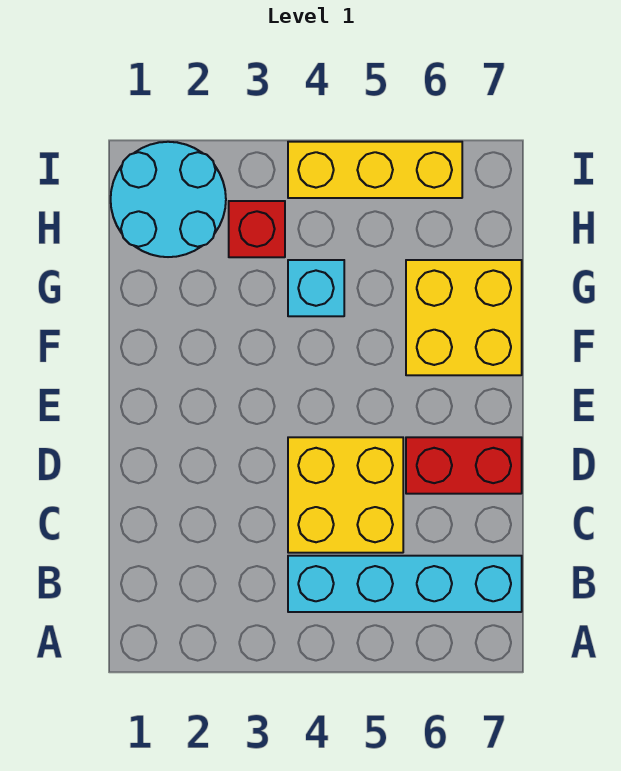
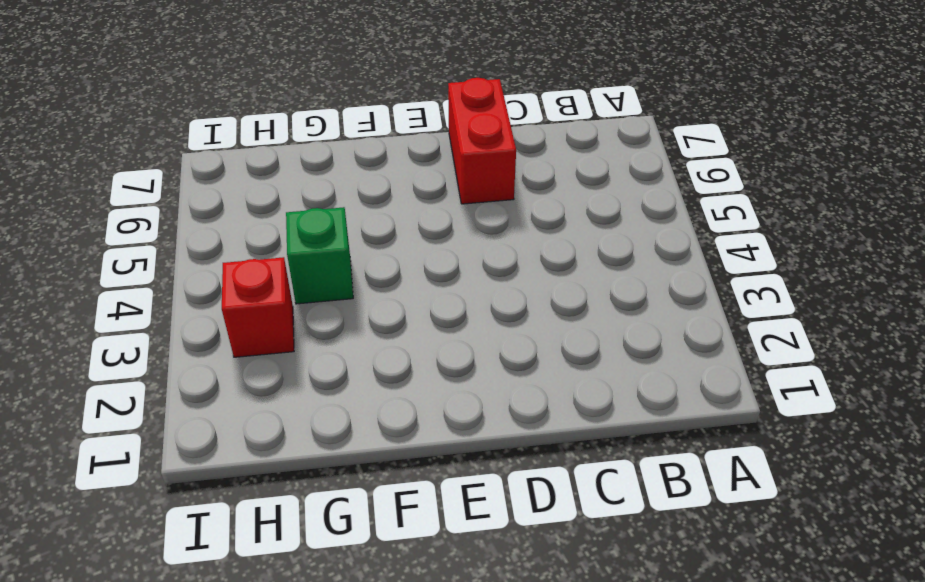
green brick G4 level 1 -> cyan brick G4 level 1
none -> cyan brick B4:B7 level 1
none -> yellow brick C4:D5 level 1

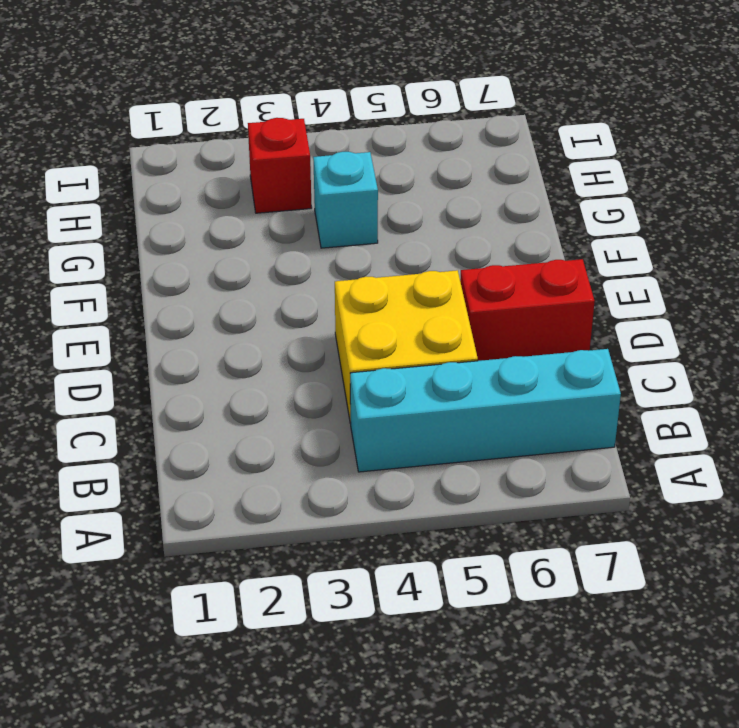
none -> yellow brick F6:G7 level 1
none -> cyan round brick H1:I2 level 1

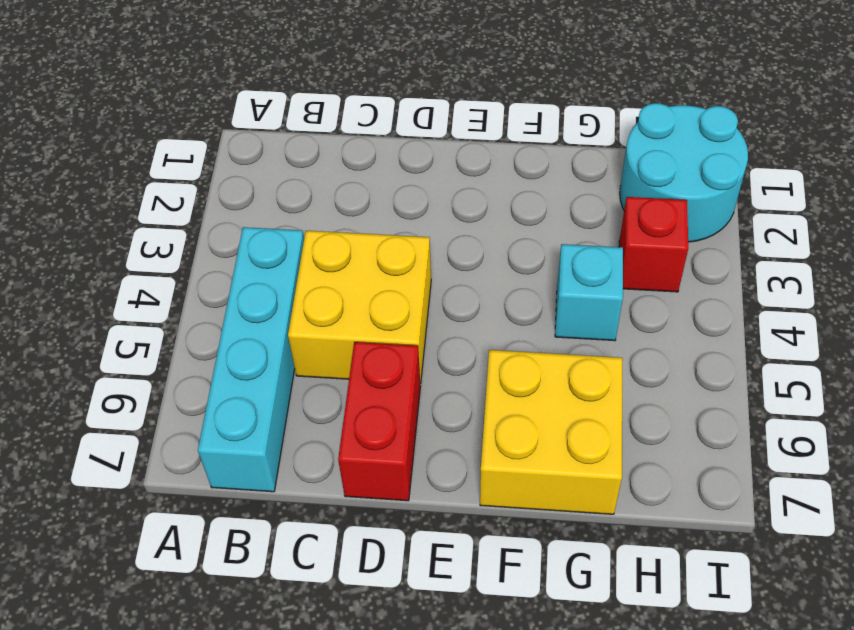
none -> yellow brick I4:I6 level 1

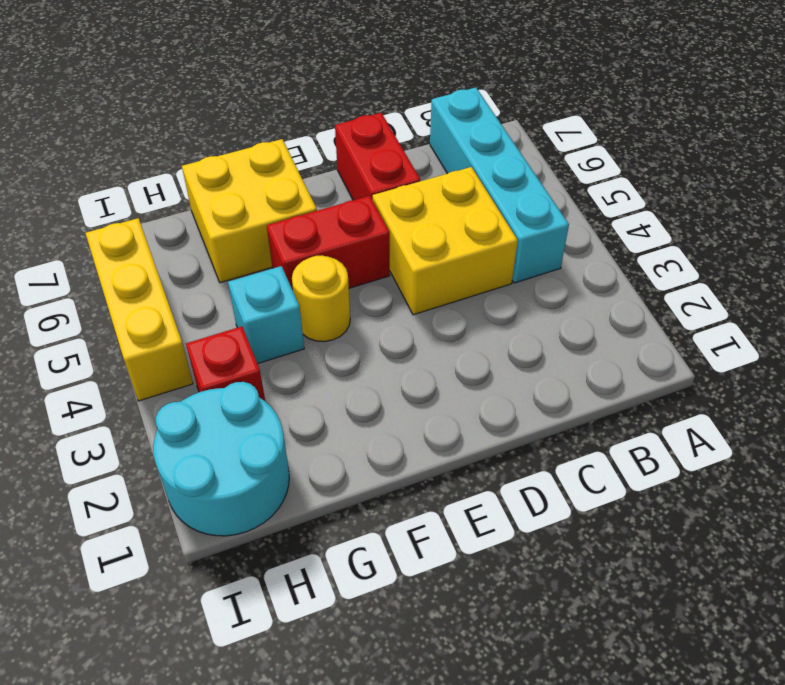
red brick E5:F5 level 1 -> none
yellow round brick F4 level 1 -> none

